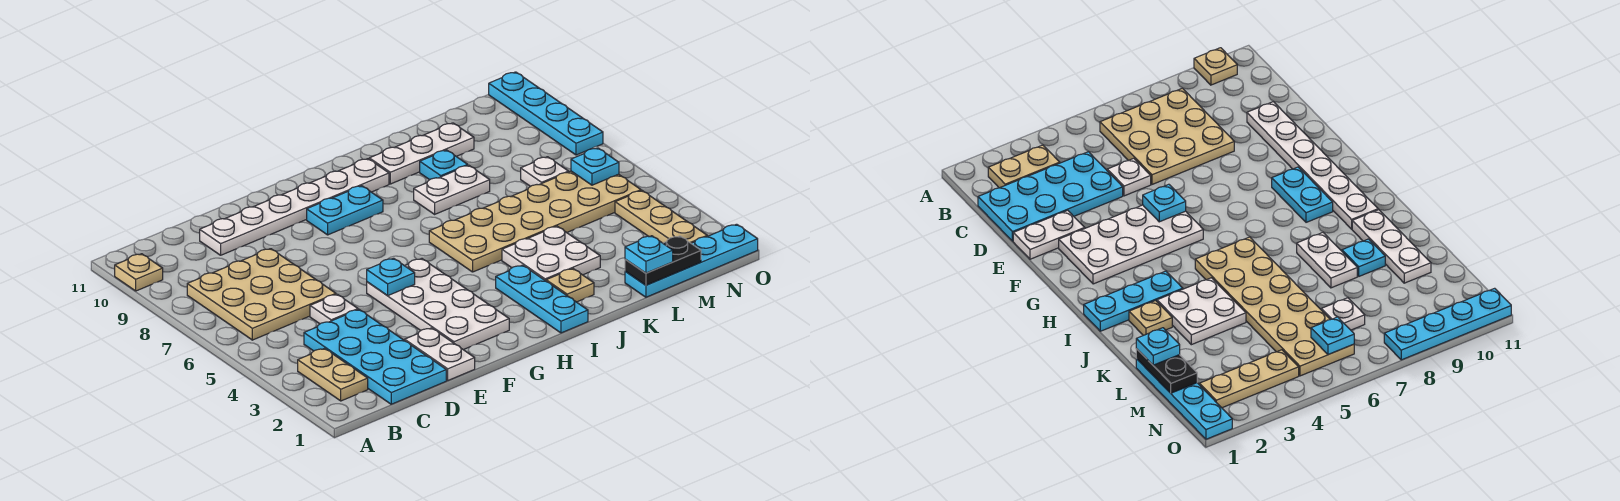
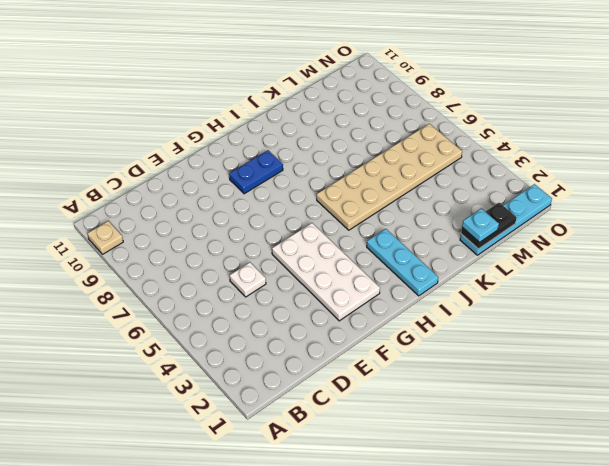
blue plate G9:H9 level 1 -> cyan plate G9:H9 level 1
none -> tan plate B2:B3 level 1
none -> tan plate B6:D8 level 1
none -> cyan plate C1:D4 level 1

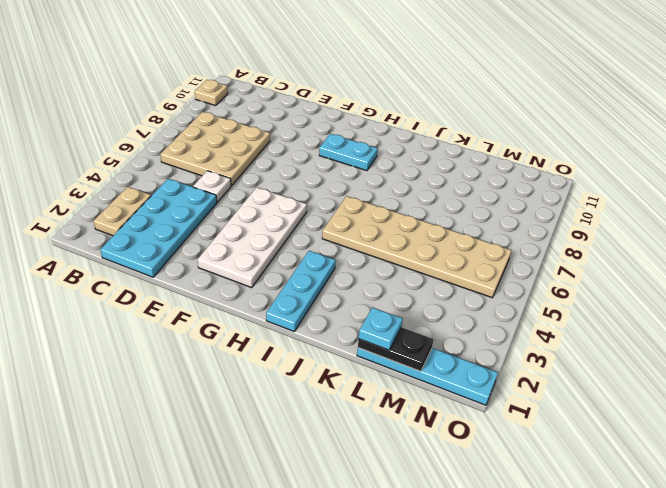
none -> white plate D10:I10 level 1
none -> white plate E1:E2 level 1
none -> tan plate J2 level 1

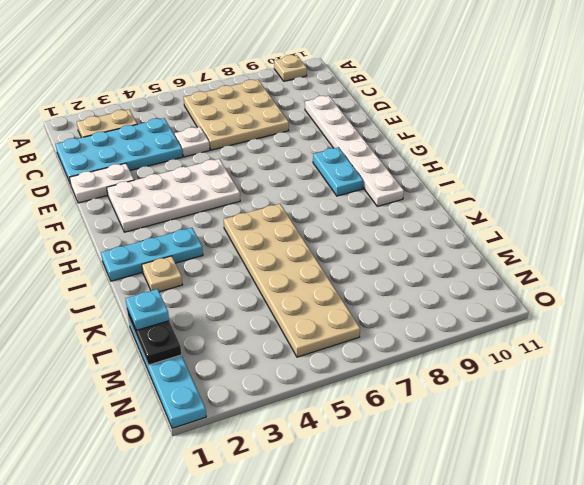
none -> white plate J3:K4 level 1
none -> white plate J8:K8 level 1
none -> white plate J10:L10 level 1

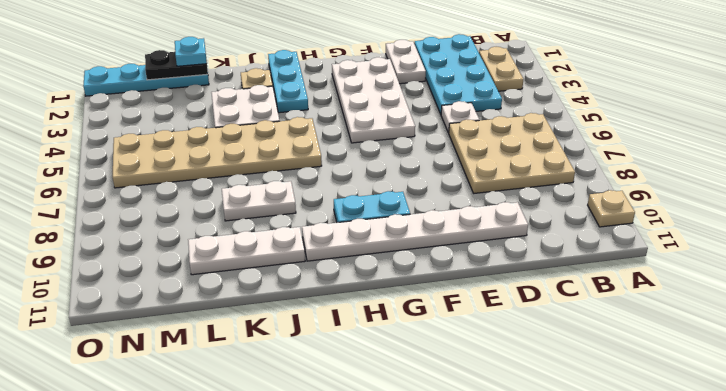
none -> cyan plate K9 level 1
none -> white plate M7 level 1
none -> tan plate N2:N4 level 1

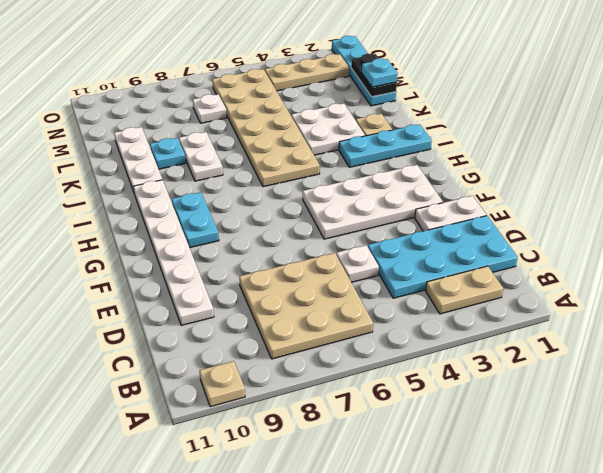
none -> cyan plate O8:O11 level 1
none -> cyan plate F5 level 2
none -> cyan plate N6 level 2

